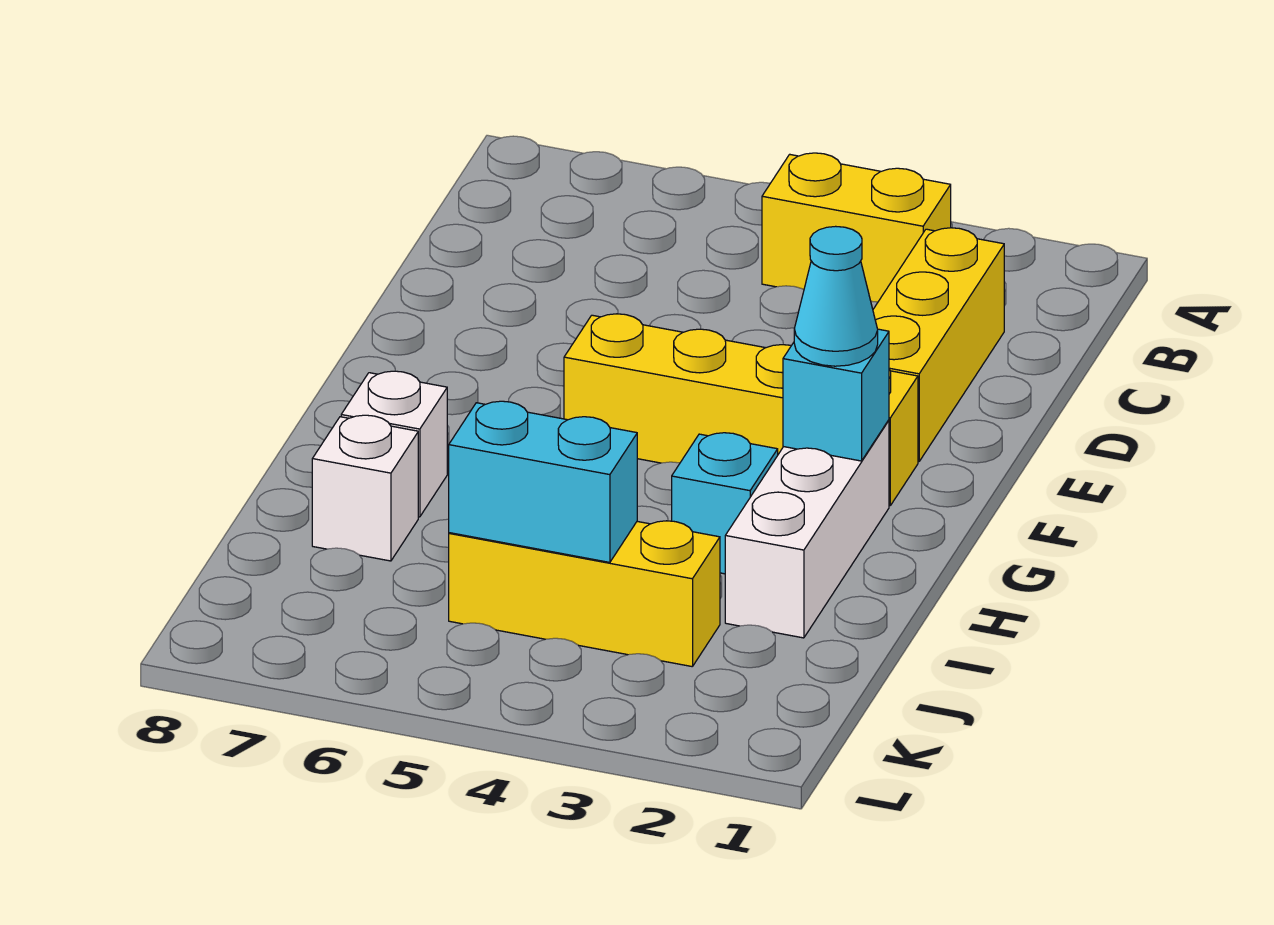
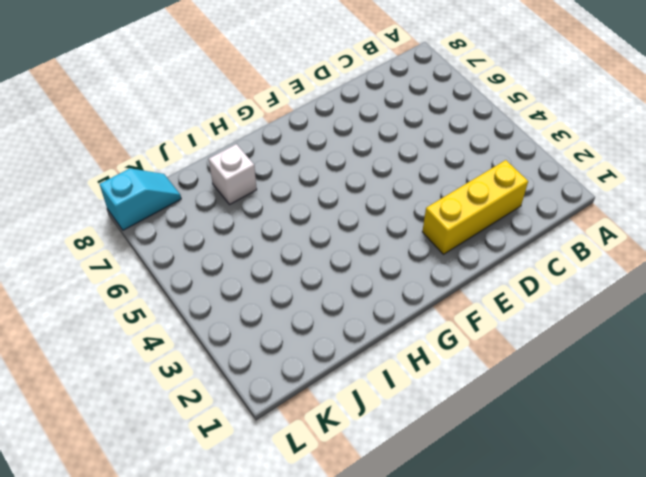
cyan slope K8:L8 level 1 top L -> none
none -> yellow brick B3:B4 level 1
none -> yellow brick F2:F5 level 1

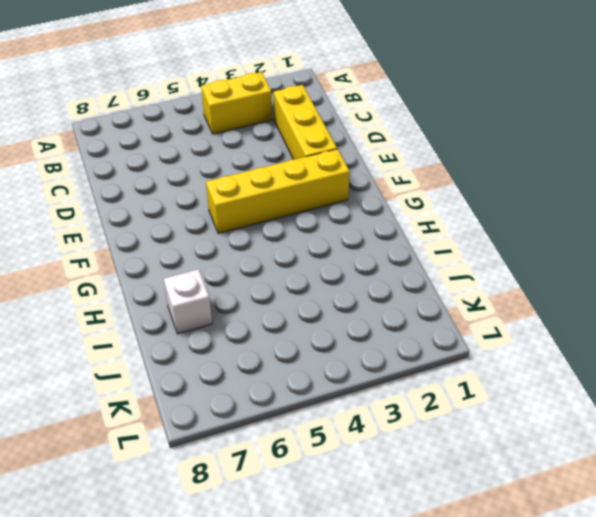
none -> white brick G2:I2 level 1
none -> cyan brick H3 level 1

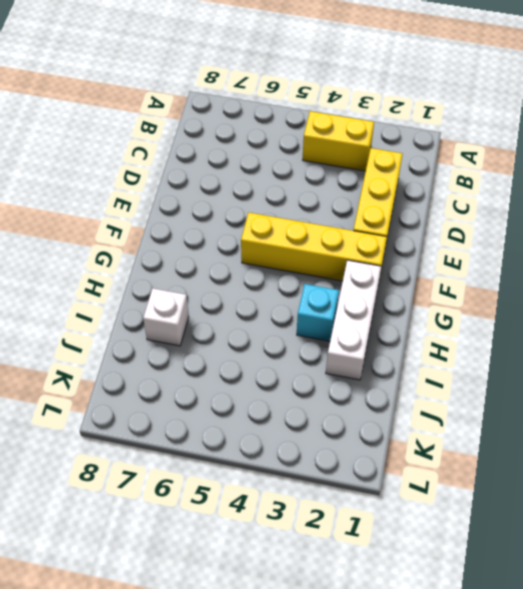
none -> white brick H7 level 1
none -> yellow brick J3:J5 level 1

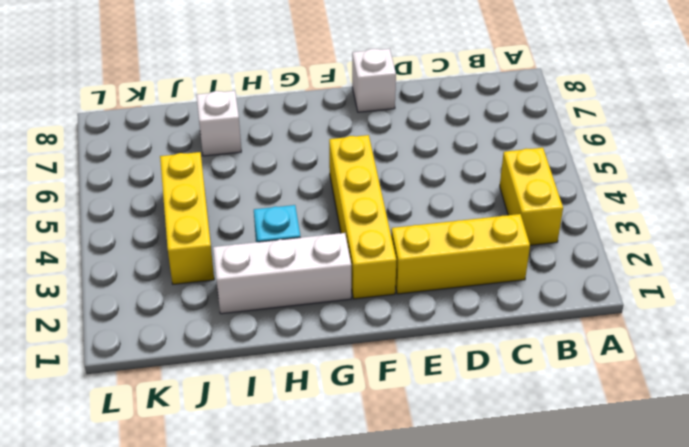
white brick E8 level 1 -> white brick H7 level 1
none -> cyan brick G2 level 2
none -> cyan brick J4:J5 level 2

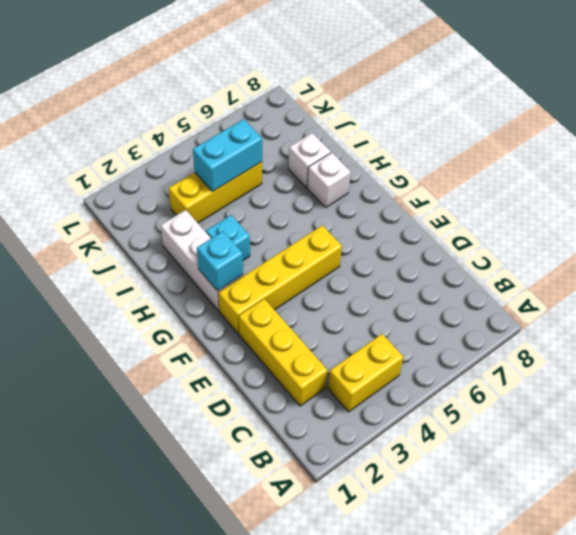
none -> cyan cone G2 level 3

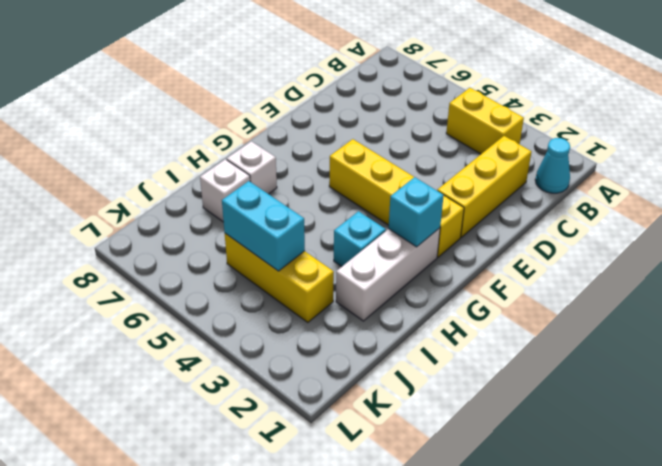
cyan cone B1 level 1 -> cyan cone G2 level 3

